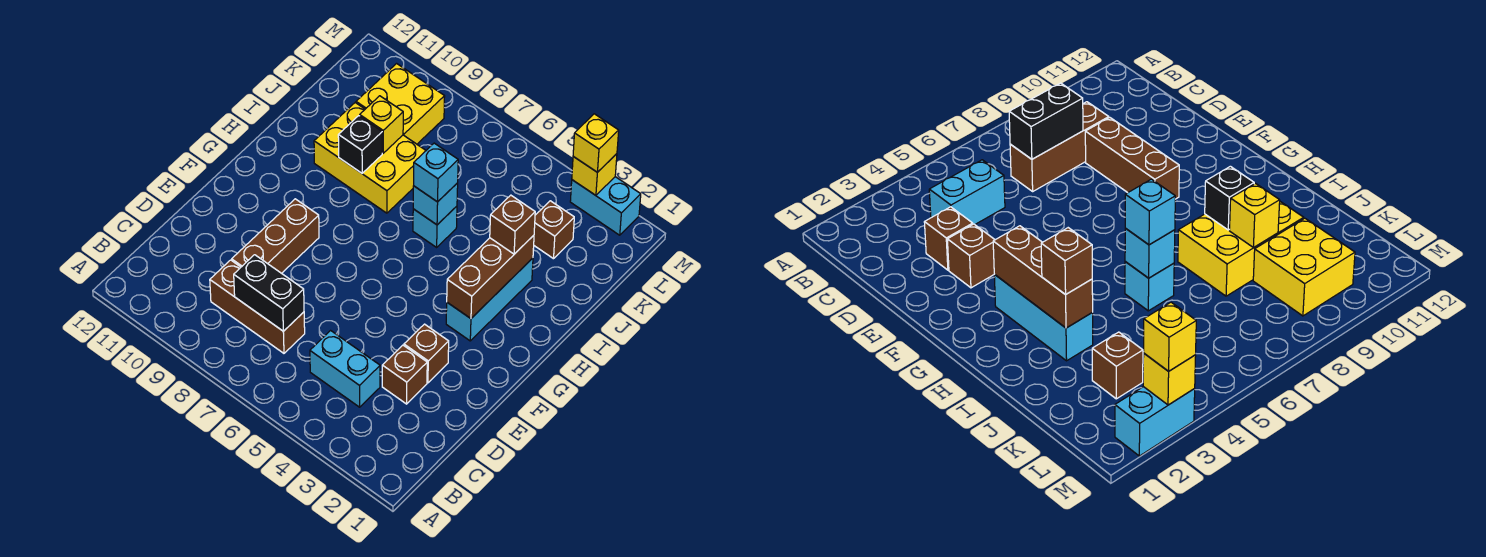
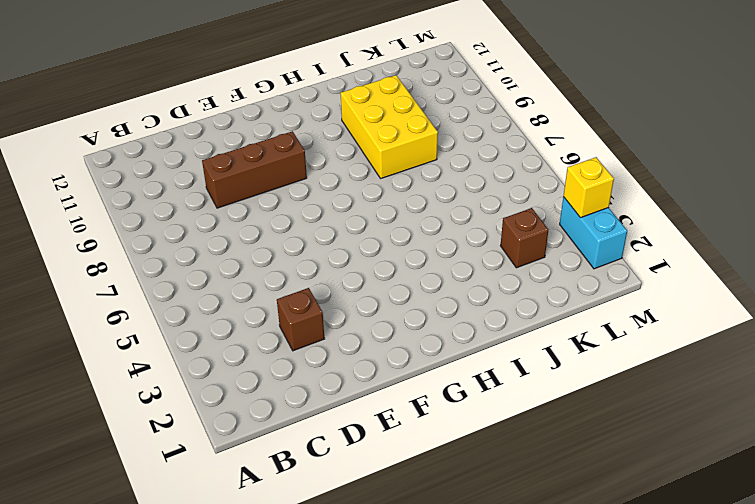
none -> cyan brick C4:C5 level 1
none -> brown brick C7:C9 level 1
none -> brown brick E3 level 1

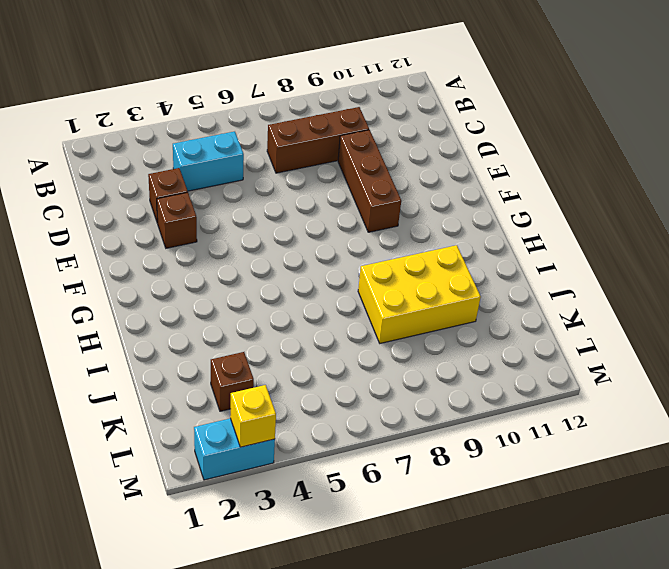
none -> cyan brick G3:I3 level 1
none -> cyan brick I6 level 1
none -> yellow brick K9:L10 level 1

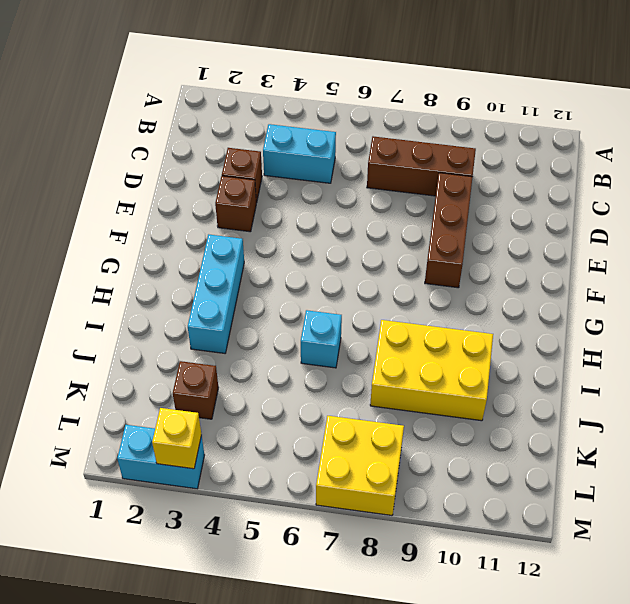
yellow brick L7:M8 level 1 -> yellow brick K9:L10 level 1
none -> black brick C7:C8 level 2
none -> brown brick G3:I3 level 2
none -> cyan brick I6 level 2

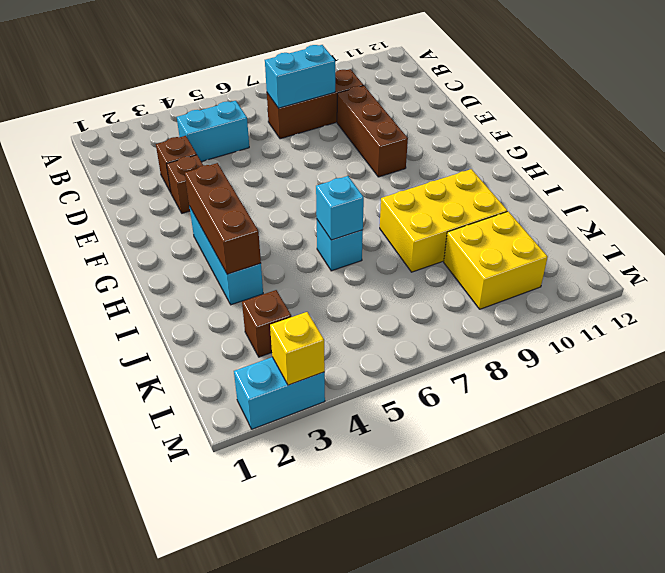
cyan brick C7:C8 level 2 -> black brick C7:C8 level 2
none -> black brick I9 level 2
none -> yellow brick J9 level 2
none -> brown brick I3 level 3

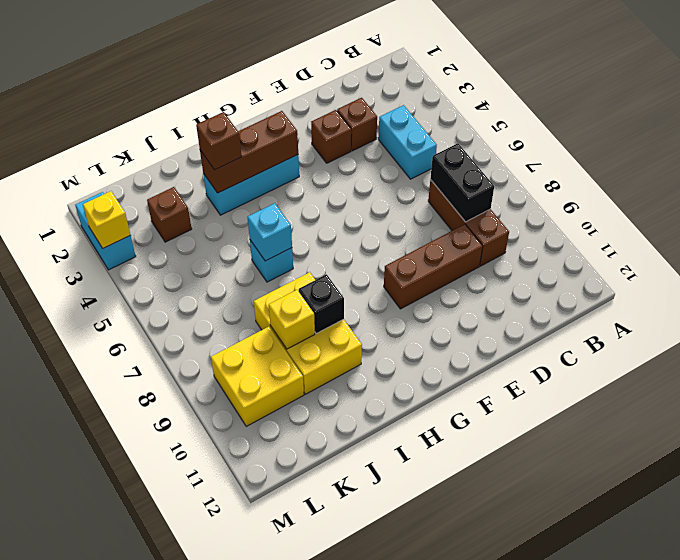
none -> cyan brick I6 level 3
none -> yellow brick M3 level 3

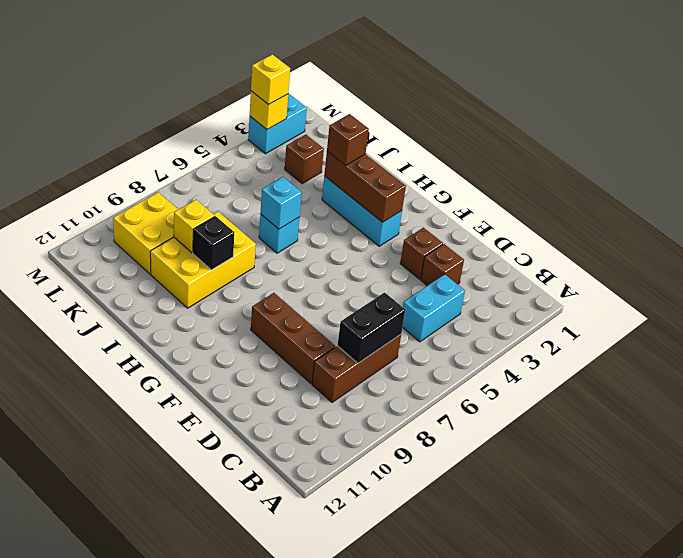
none -> cyan brick I6 level 3

